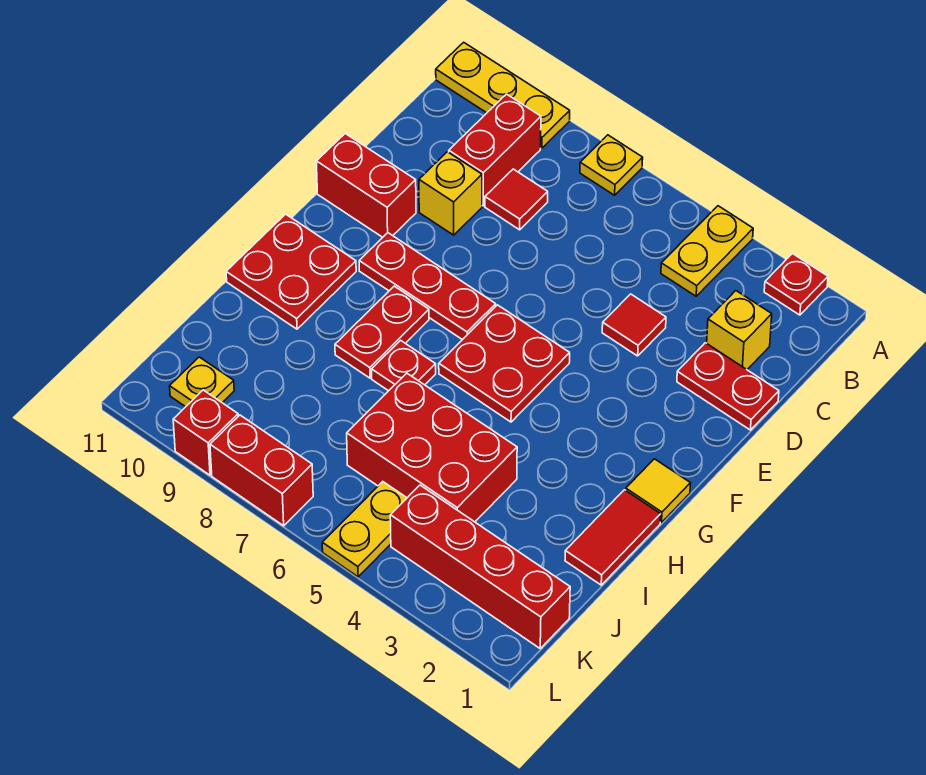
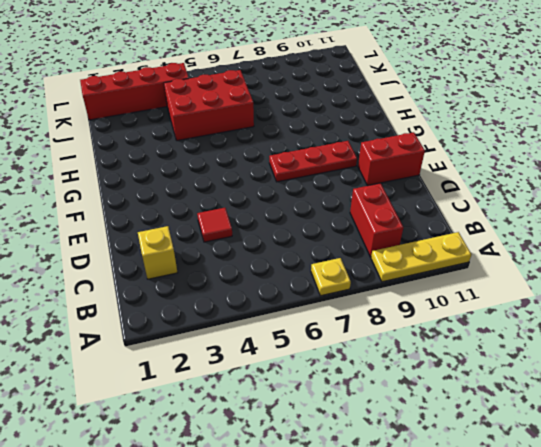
none -> red plate A2 level 1
none -> yellow plate A4:B4 level 1
none -> red tile C8 level 1

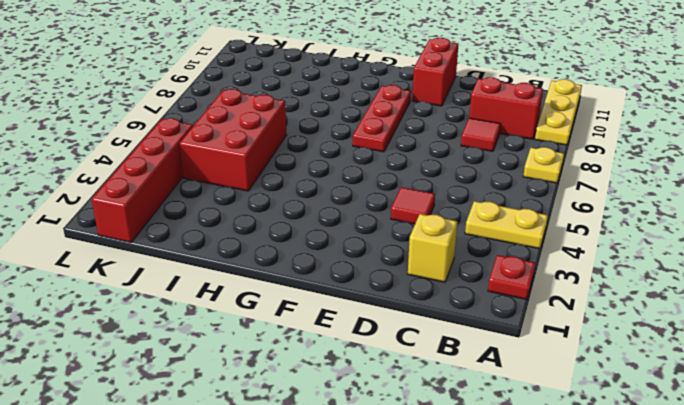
none -> red plate D1:D2 level 1
none -> yellow brick D9 level 1
none -> red plate F5:G6 level 1

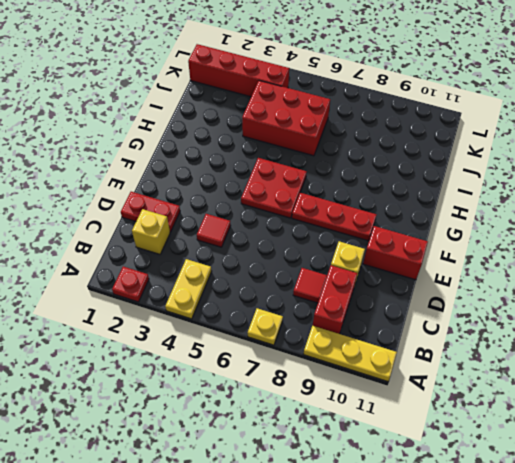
none -> yellow tile G1 level 1
none -> red plate G8:H8 level 1
none -> red plate G10:H11 level 1

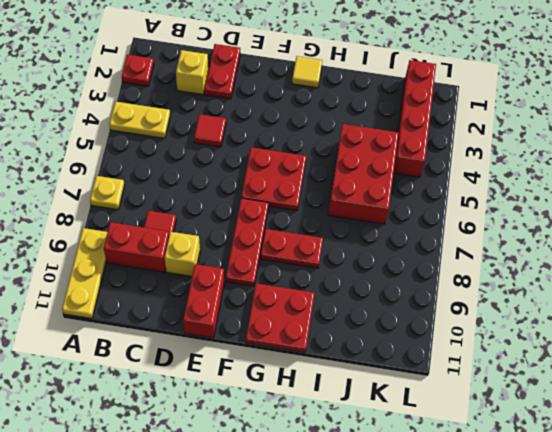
none -> red tile H1:I1 level 1
none -> red plate H7 level 1
none -> yellow plate K5:L5 level 1

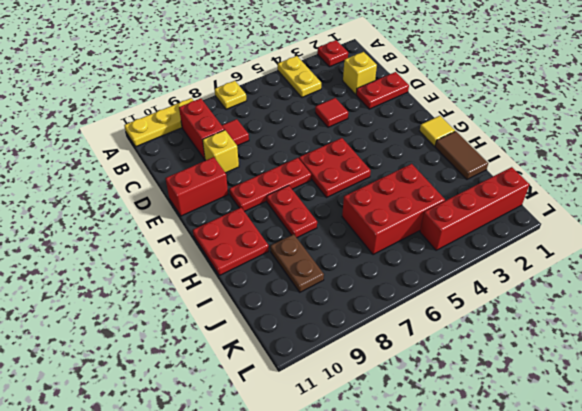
brown tile H1:I1 level 1 -> red tile H1:I1 level 1
brown plate I9:J9 level 1 -> none
none -> red plate H7 level 1
none -> yellow plate K5:L5 level 1
none -> yellow plate K10 level 1

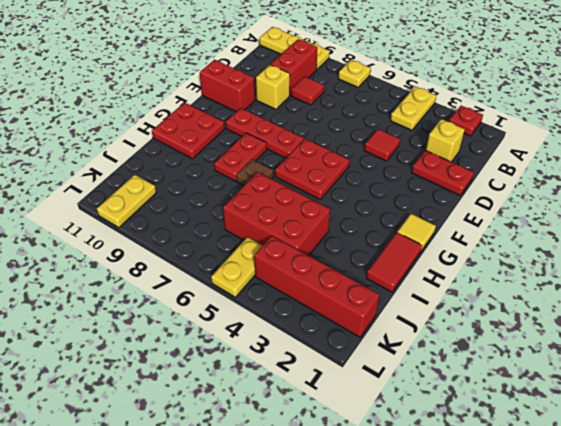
brown plate H7 level 1 -> red plate H7 level 1
yellow plate K10:L10 level 1 -> yellow plate K10 level 1
none -> red brick L7:L8 level 1
none -> red brick L9 level 1

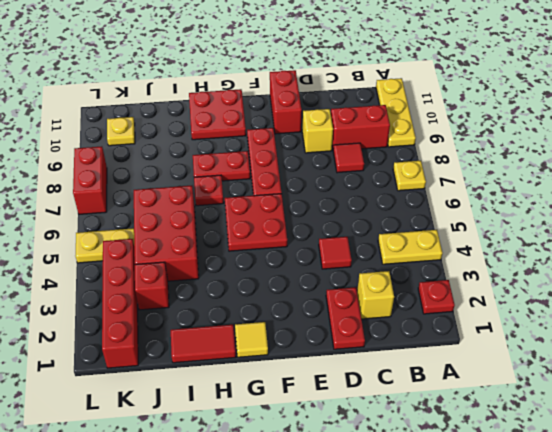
red brick J3 level 1 -> red brick L9 level 1

